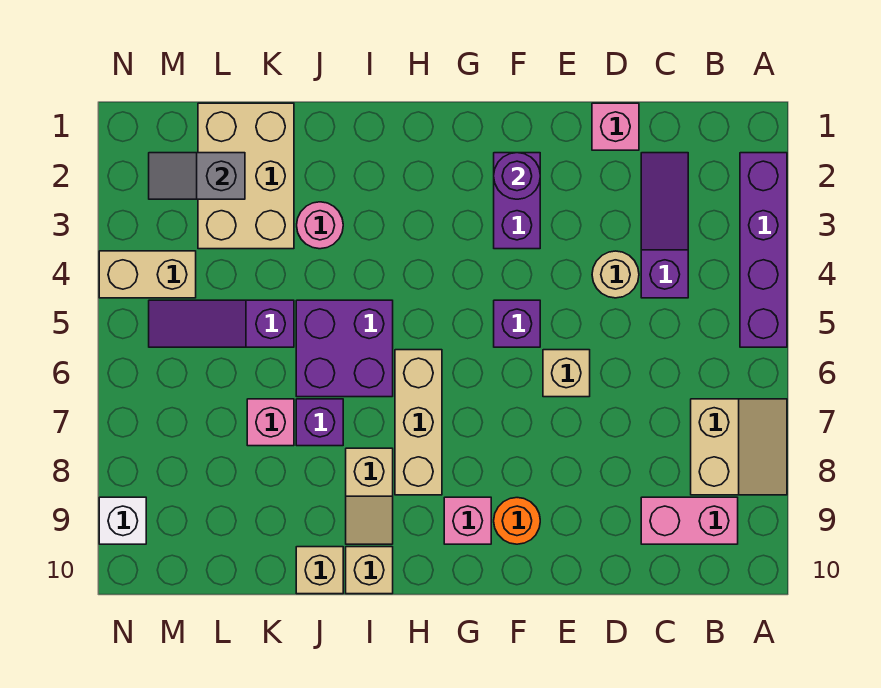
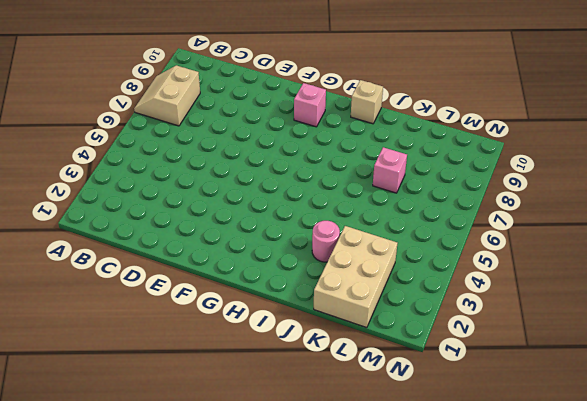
none -> purple brick A2:A5 level 1
none -> pink brick B9:C9 level 1
none -> purple slope C2:C4 level 1 top 4

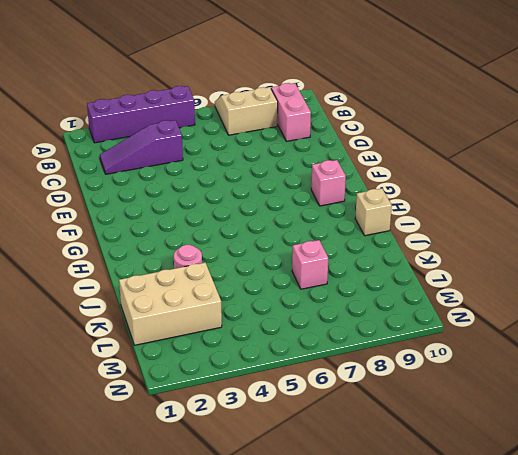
none -> pink brick D1 level 1
none -> tan round brick D4 level 1
none -> tan brick E6 level 1

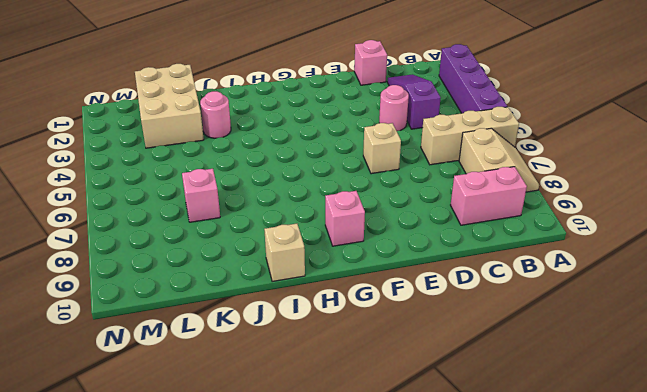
tan brick A6:C6 level 1 -> tan brick H6:H8 level 1
pink round brick D4 level 1 -> tan round brick D4 level 1
none -> purple brick F2:F3 level 1
none -> purple brick F5 level 1
none -> orange round brick F9 level 1

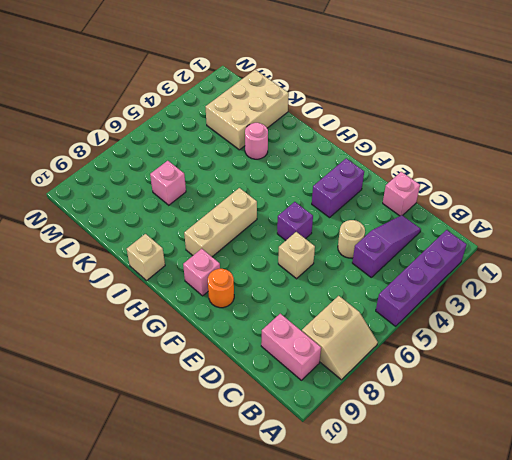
none -> purple brick I5:J6 level 1
none -> tan slope I8:I9 level 1 top 8
none -> purple brick J7 level 1

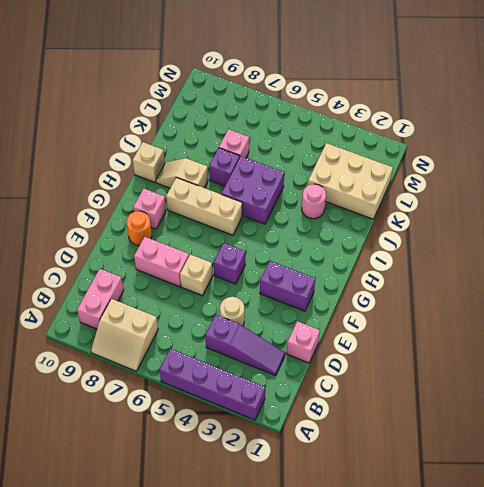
pink brick E7:E8 level 1 -> none
none -> tan brick J10 level 1
none -> purple slope K5:M5 level 1 top K
none -> tan brick M4:N4 level 1

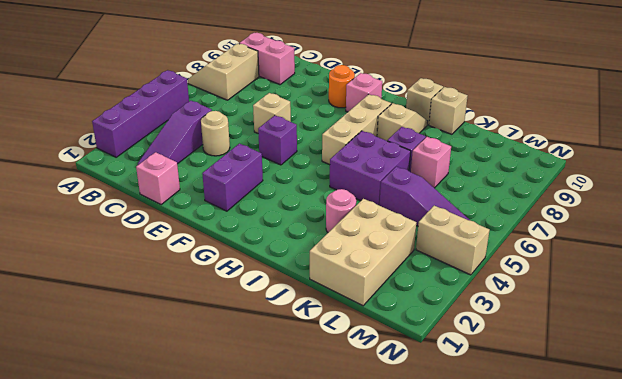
none -> white brick N9 level 1
none -> purple round brick F2 level 2
none -> grey slope L2:M2 level 2 top L

